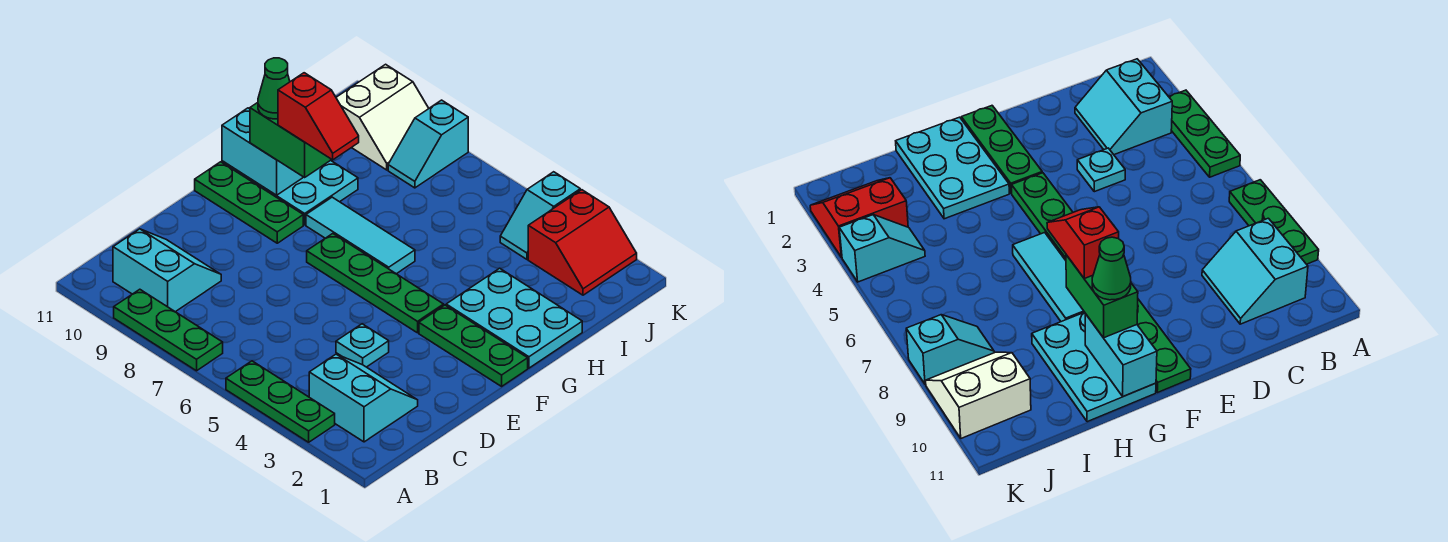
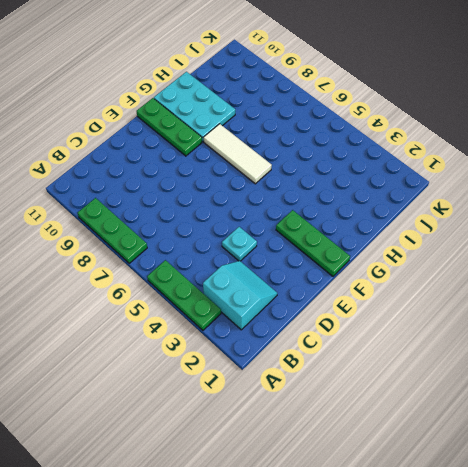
white tile G6:G8 level 1 -> cyan tile G6:G8 level 1
none -> cyan slope B9:C10 level 1 top B
none -> green plate F4:F7 level 1
none -> cyan plate G1:H3 level 1

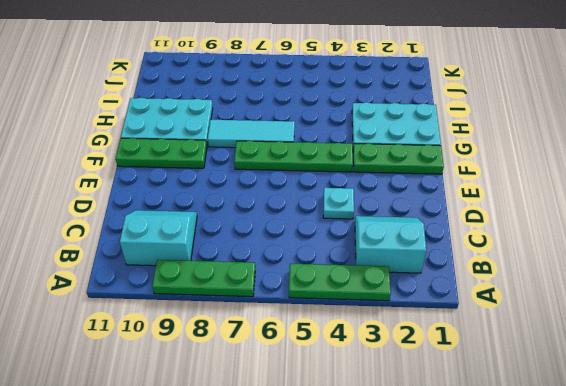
none -> red slope J2:K3 level 1 top 3
none -> cyan slope J4:K4 level 1 top K
none -> cyan slope J8:K8 level 1 top K

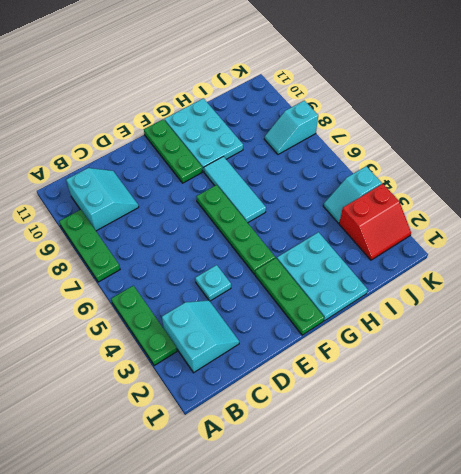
none -> white slope J9:K10 level 1 top 10
none -> cyan brick G10:G11 level 2
none -> green brick G9:G10 level 3

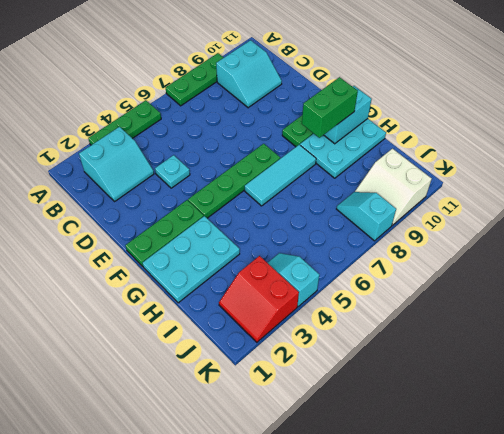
none -> red slope G8:G9 level 4 top 9
none -> green cone G10 level 4

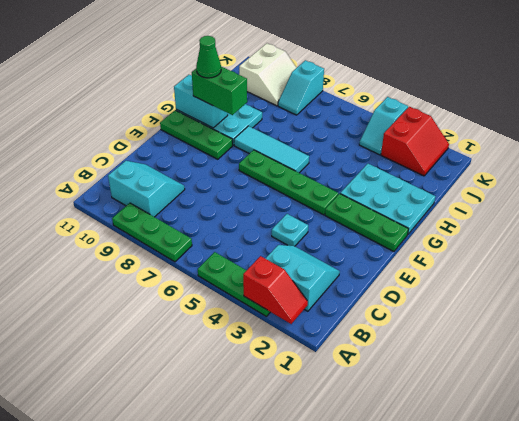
red slope A2:A3 level 2 top 3 -> red slope G8:G9 level 4 top 9

